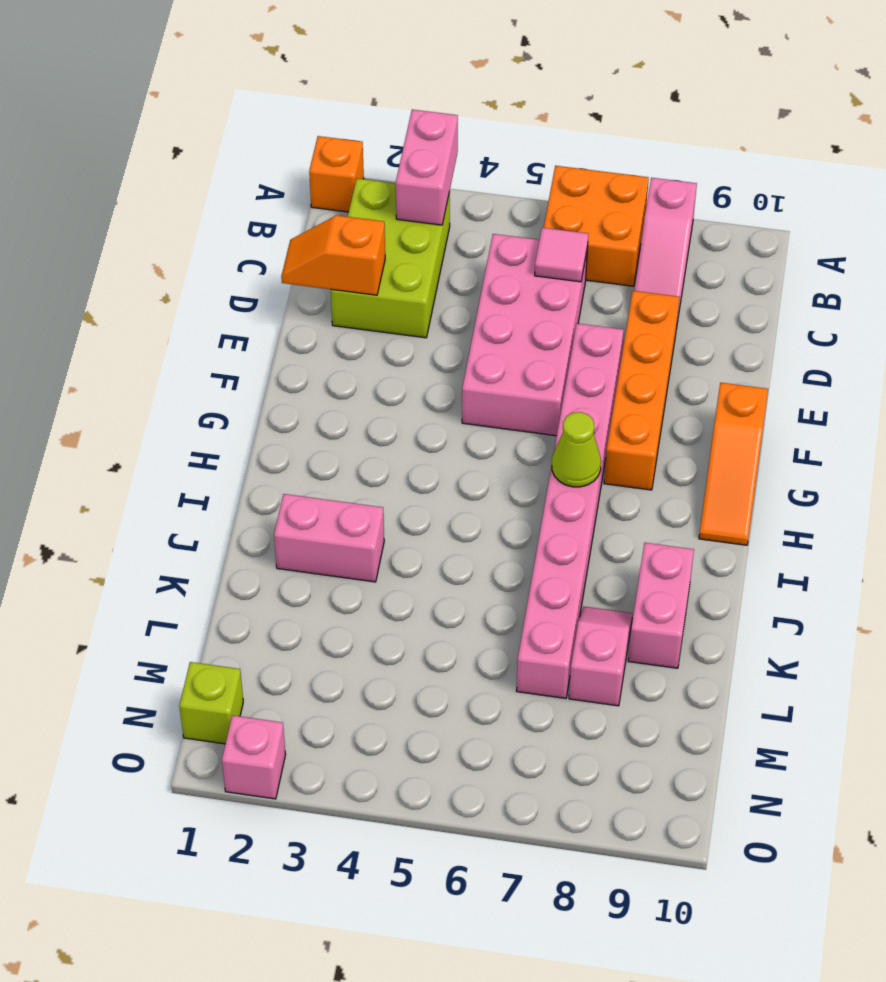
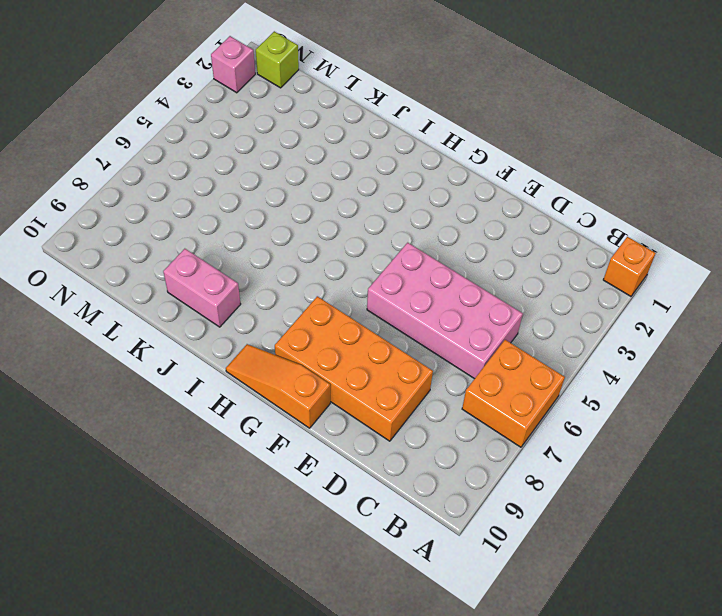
orange brick D8:G9 level 1 -> orange brick D8:G8 level 1
none -> pink slope A8:C8 level 1 top A
none -> lime brick B2:D3 level 1
none -> pink brick E7:L7 level 1

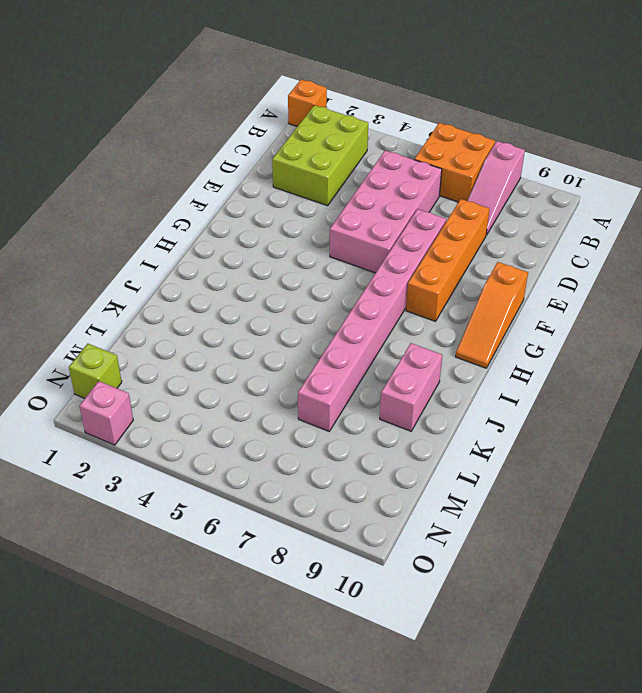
none -> pink brick J2:J3 level 1
none -> pink slope K8:L8 level 1 top L
none -> pink brick A3:B3 level 2

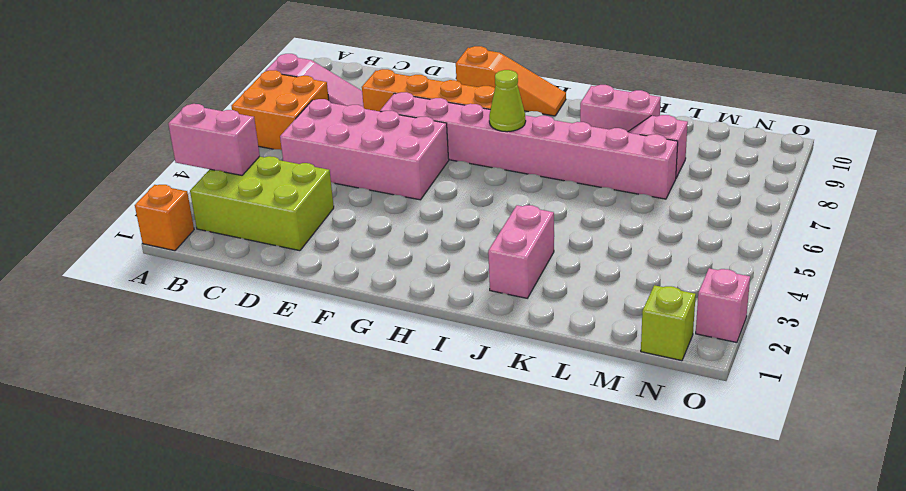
none -> pink tile C6 level 2
none -> orange slope D1:D2 level 2 top 2

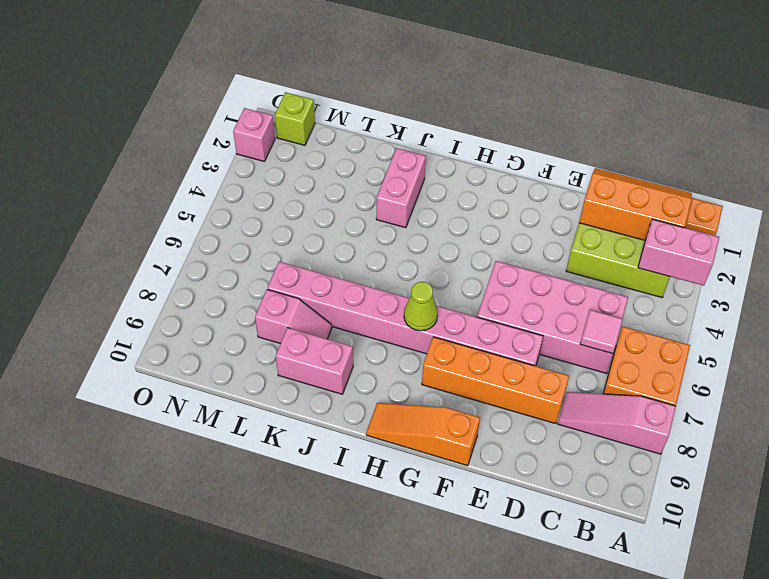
orange slope B1:D2 level 2 top 2 -> orange slope D1:D2 level 2 top 2

